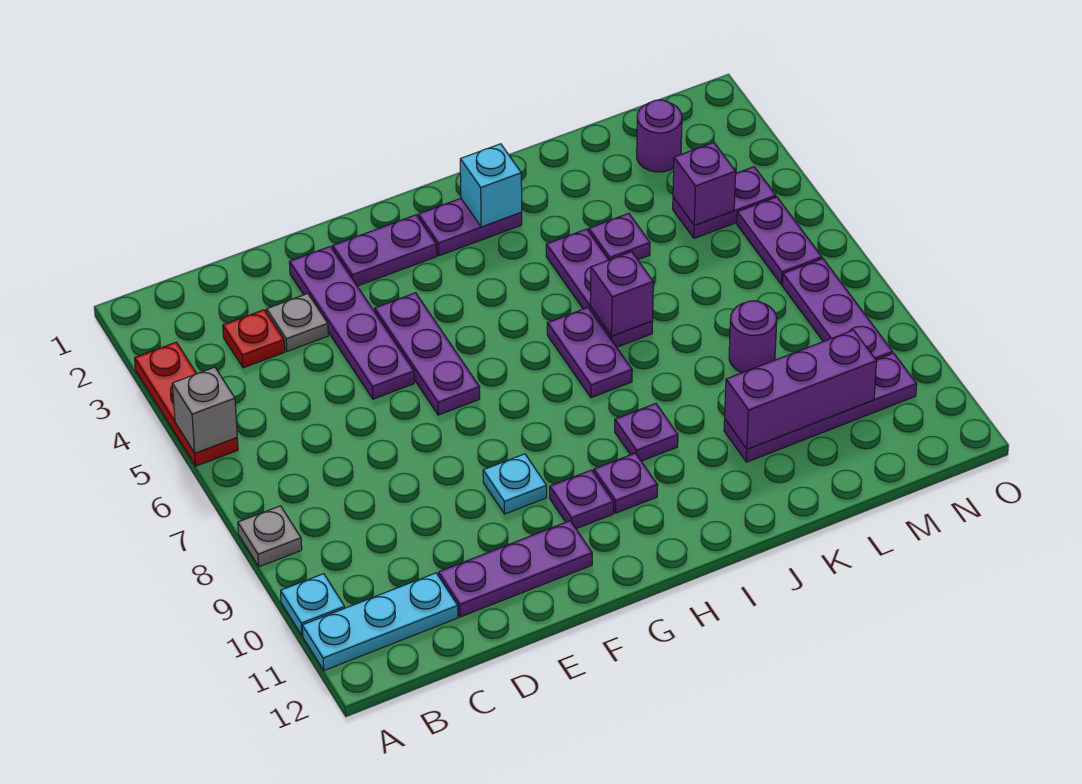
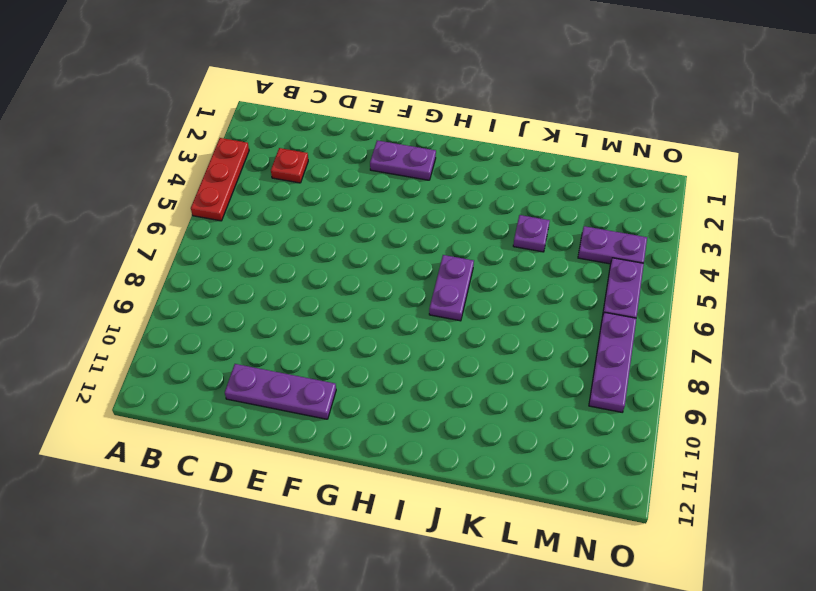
none -> grey plate A8 level 1
none -> cyan plate A10 level 1
none -> cyan plate A11:C11 level 1

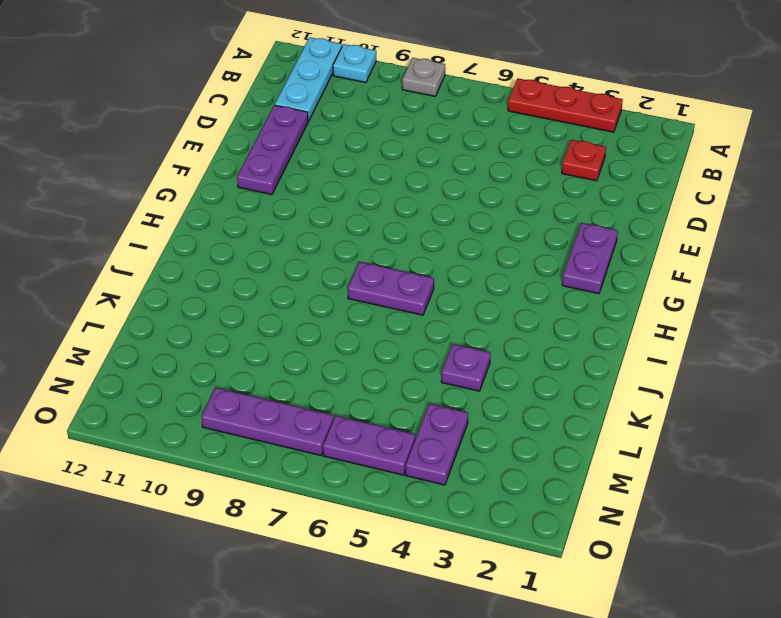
none -> grey plate D3 level 1
none -> purple plate E2:E5 level 1
none -> purple plate F4:F6 level 1

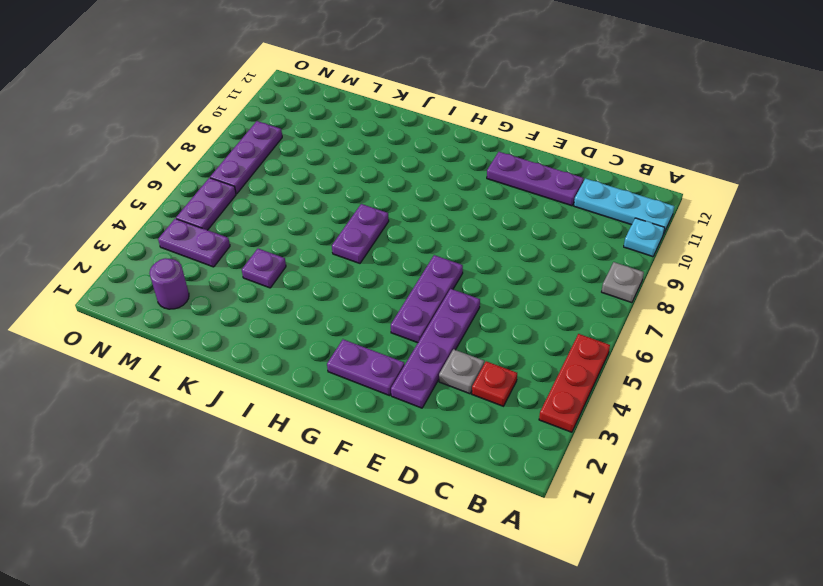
none -> cyan plate F9 level 1
none -> purple plate G10 level 1
none -> purple plate H2:I2 level 1

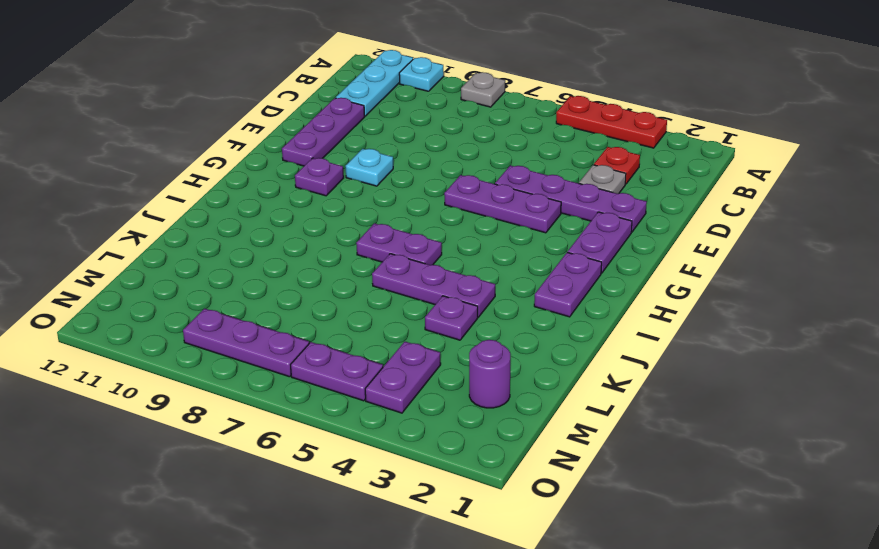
none -> purple plate H10 level 1
none -> purple plate I9 level 1
none -> purple plate K10:N10 level 1

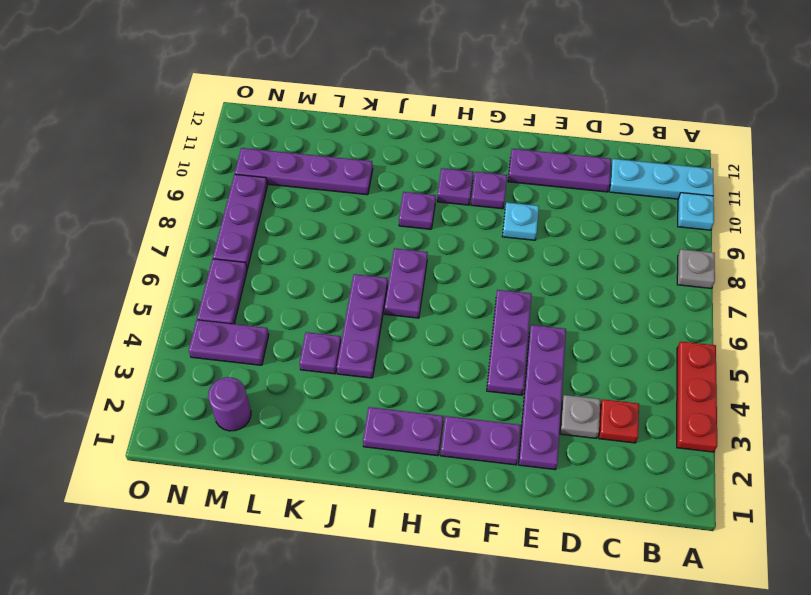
none -> purple round brick L8 level 1
none -> grey brick A5 level 2
none -> cyan brick I2 level 2

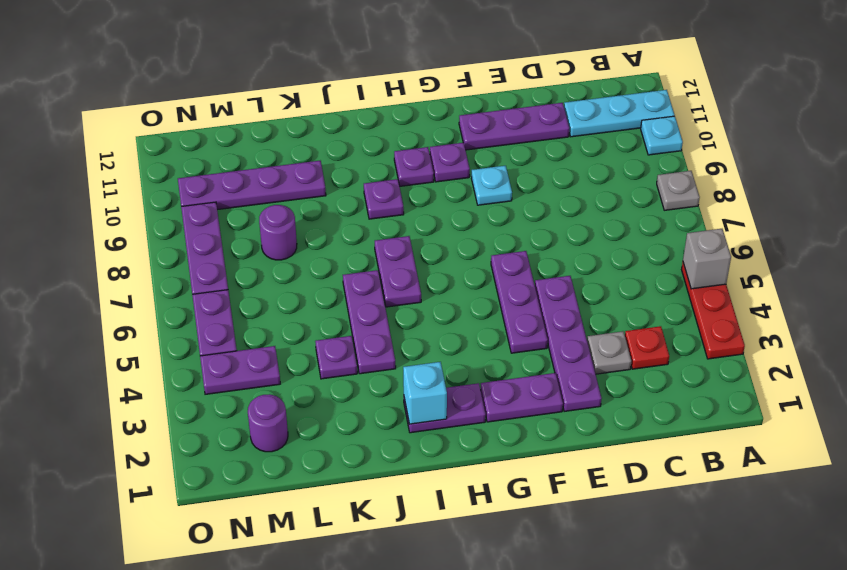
none -> purple brick J6 level 2
none -> purple brick K10:M10 level 2
none -> purple brick M4 level 2

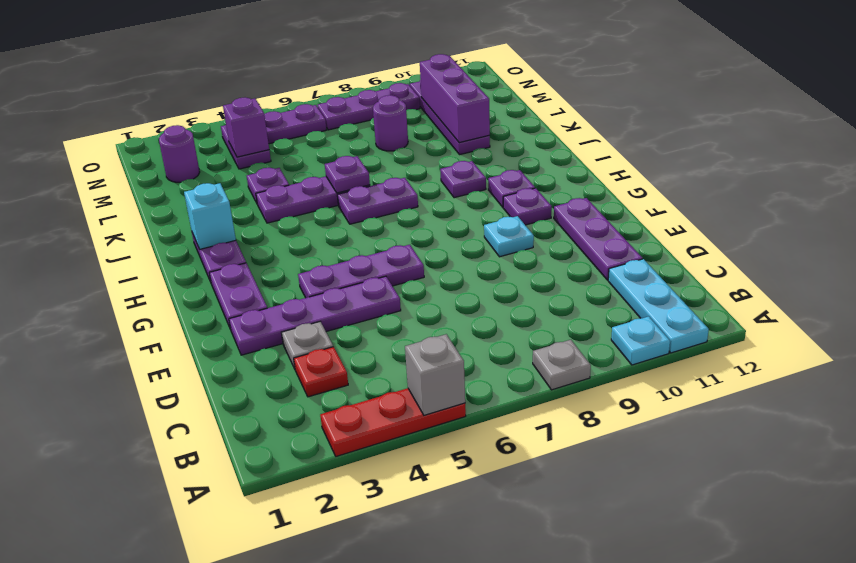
purple plate J6 level 2 -> purple brick J6 level 2

